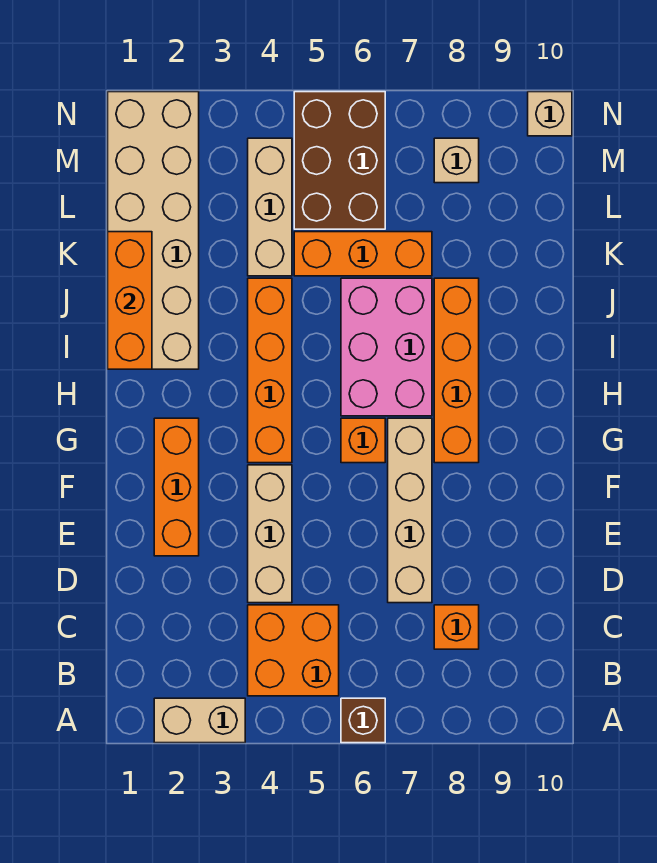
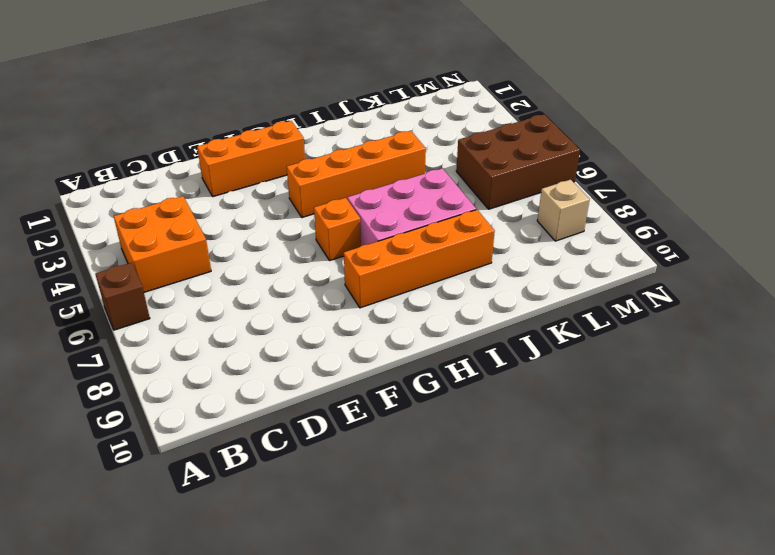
none -> tan brick A2:A3 level 1
none -> orange brick C8 level 1
none -> tan brick D4:F4 level 1

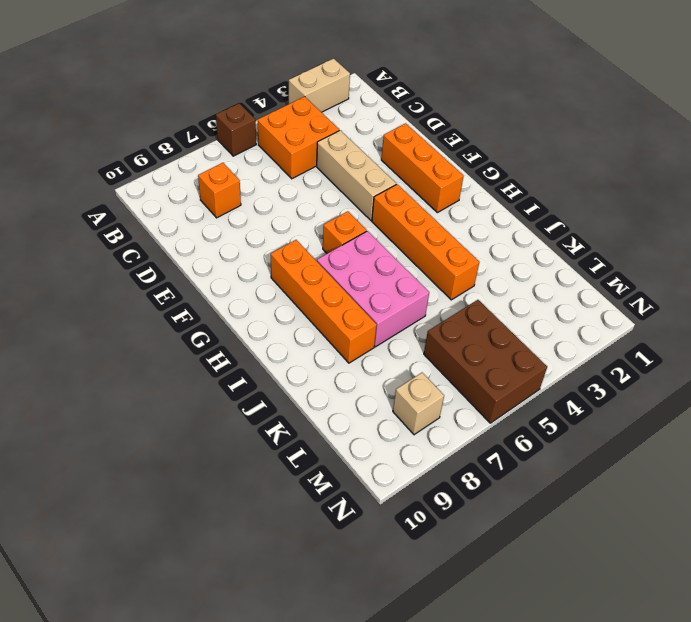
none -> tan brick D7:G7 level 1
none -> tan brick I1:N2 level 1
none -> tan brick K4:M4 level 1

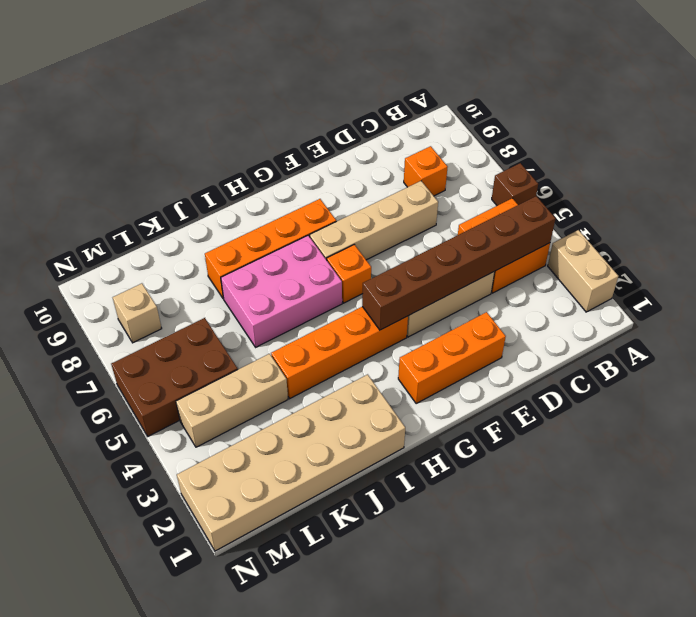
brown brick B4:G4 level 2 -> none
none -> orange brick K5:K7 level 1
none -> tan brick N10 level 1
none -> orange brick I1:K1 level 2

